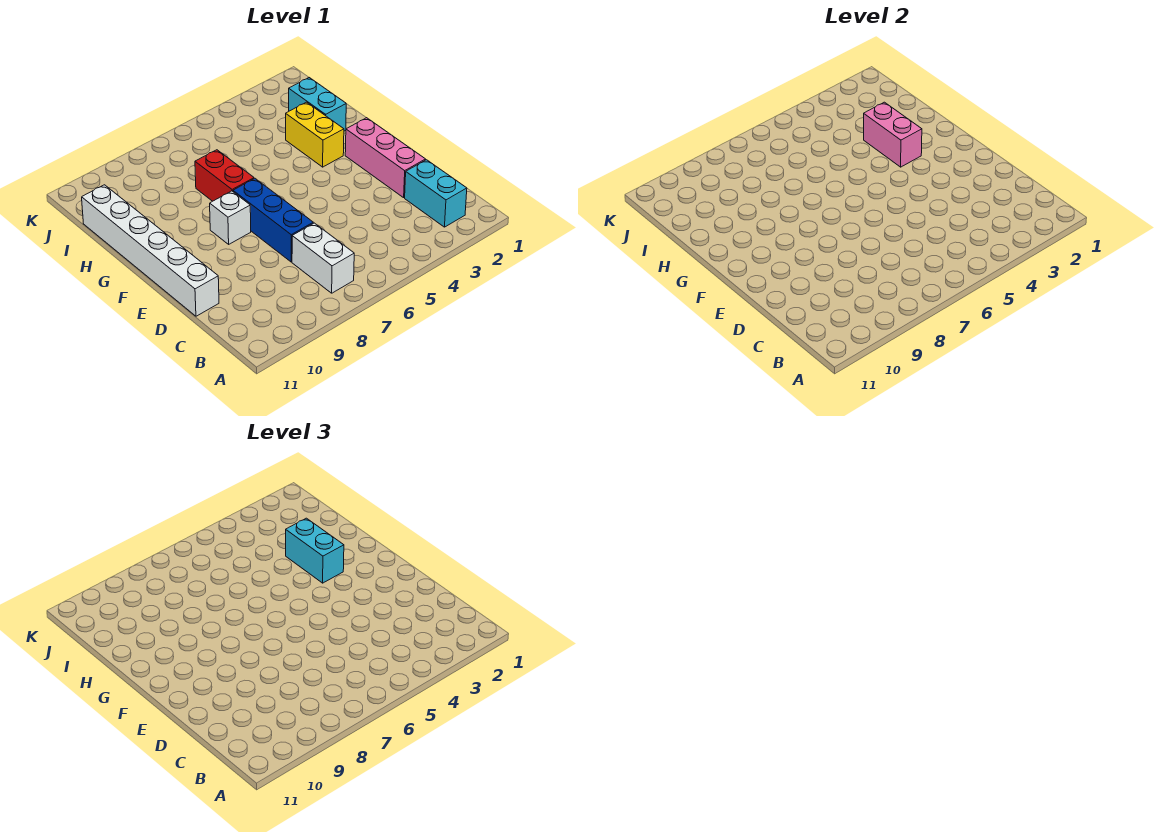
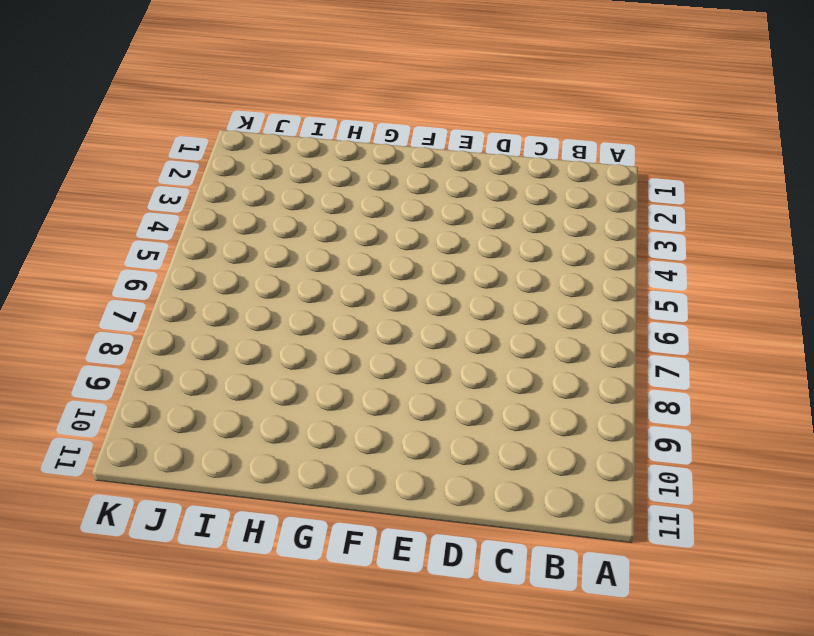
none -> cyan brick B2:C2 level 1
none -> white brick B7:C7 level 1

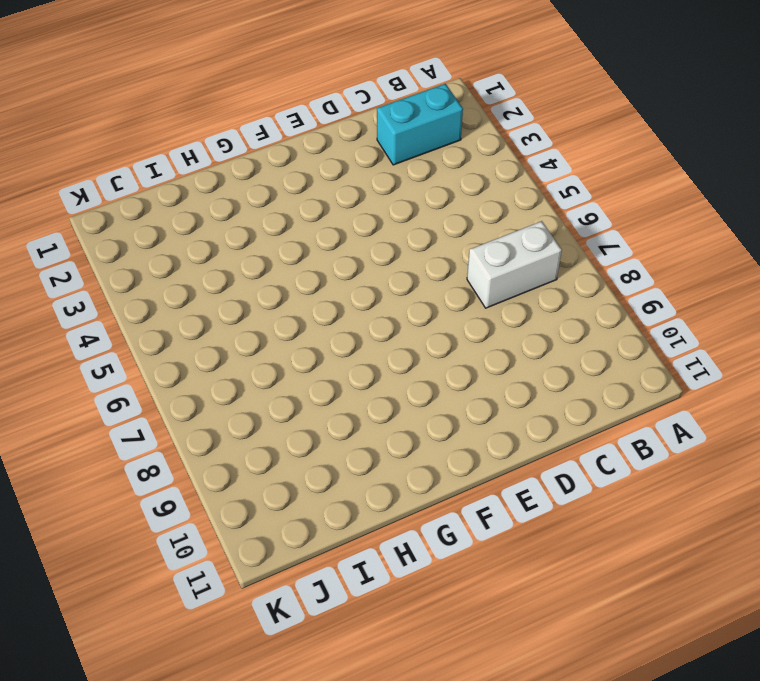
none -> pink brick D2:F2 level 1
none -> blue brick D7:F7 level 1

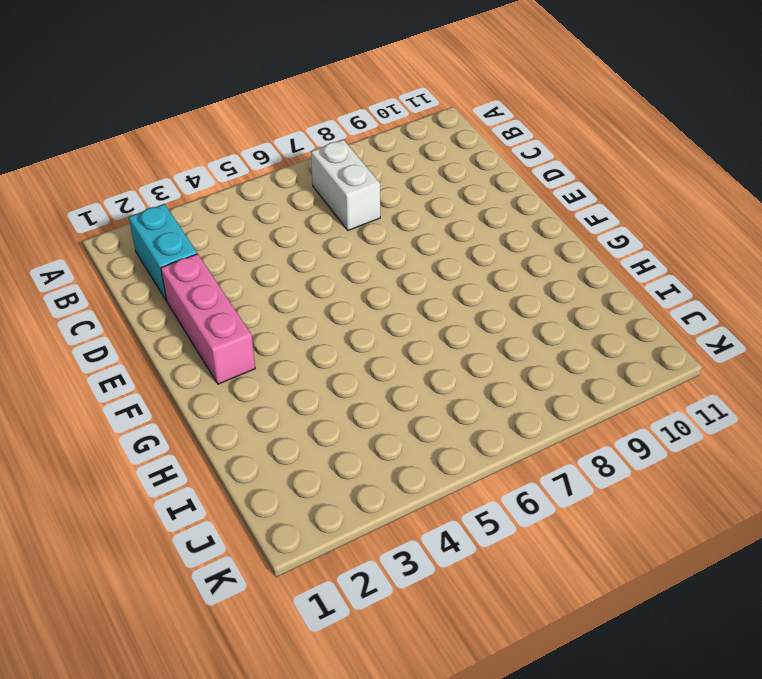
none -> blue brick D7:F7 level 1
none -> white brick D11:I11 level 1

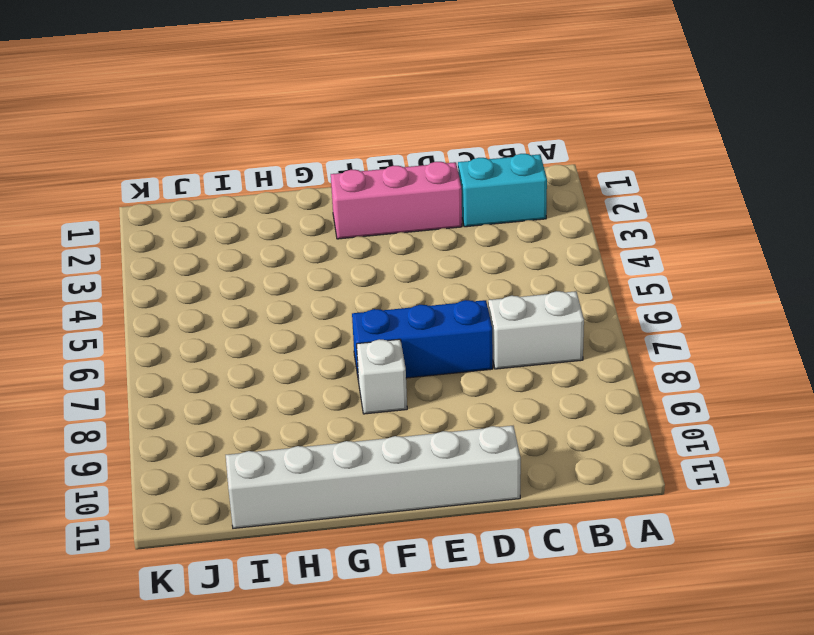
none -> yellow brick G3:H3 level 1
none -> red brick G7:H7 level 1

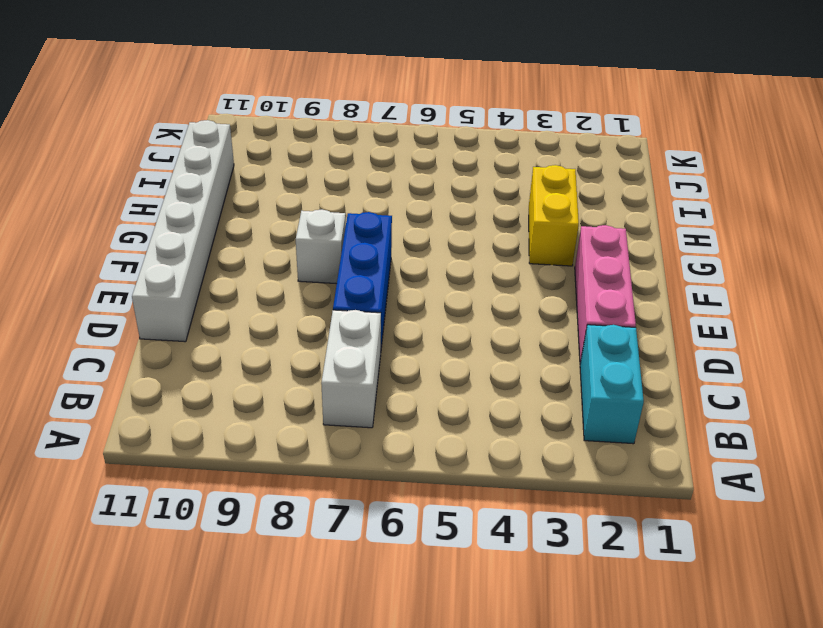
none -> red brick G7:H7 level 1
none -> cyan brick H2:I2 level 1

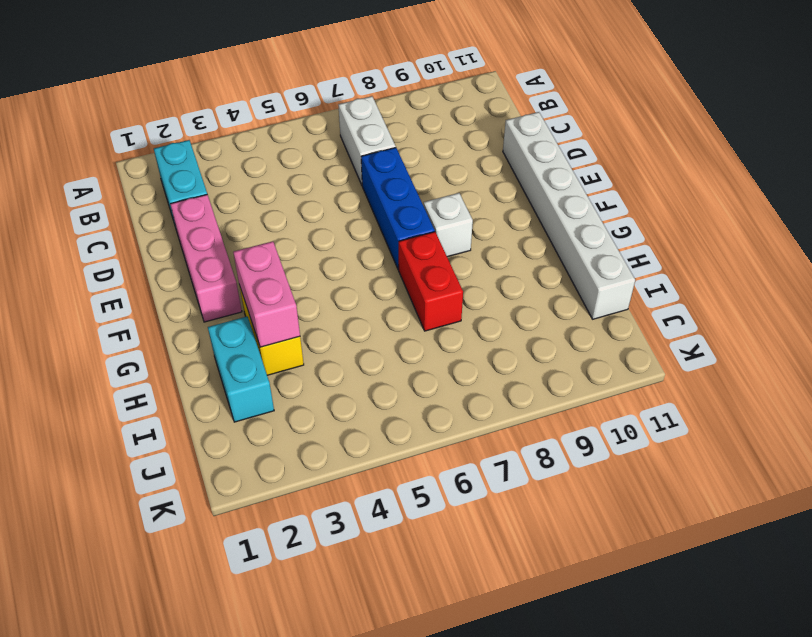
none -> cyan brick G3:H3 level 3

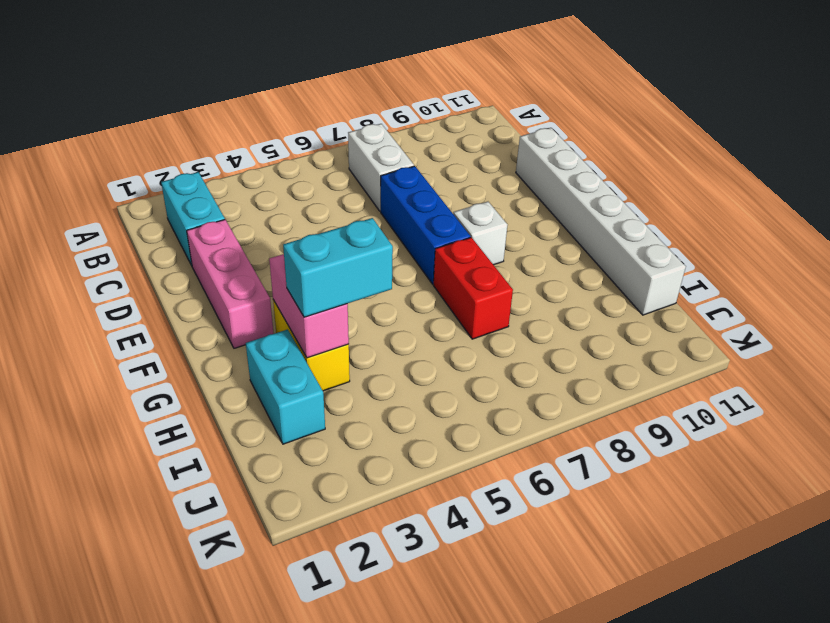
cyan brick H3:H4 level 3 -> cyan brick G3:H3 level 3

